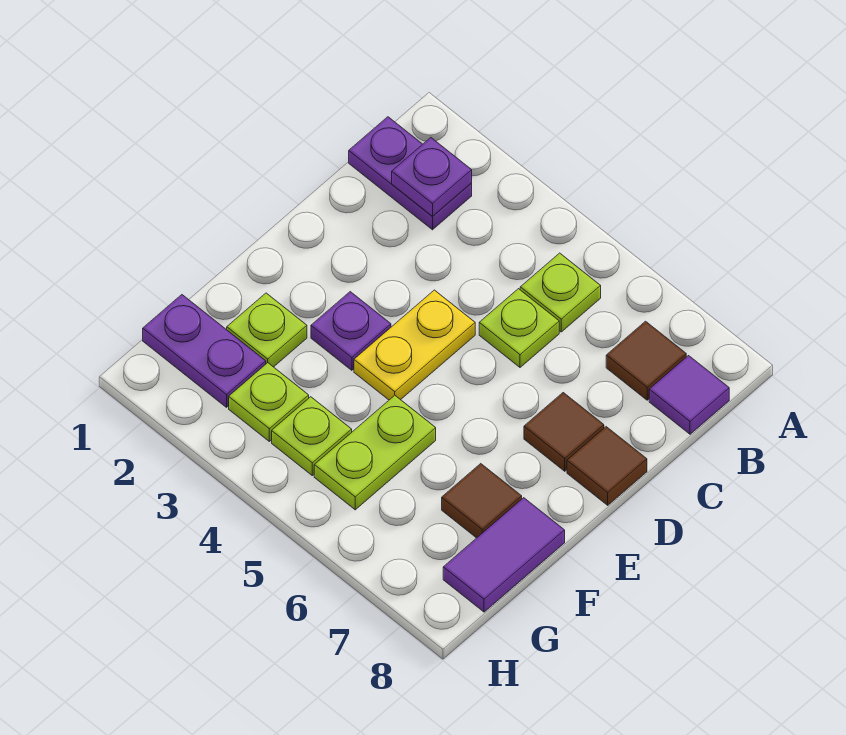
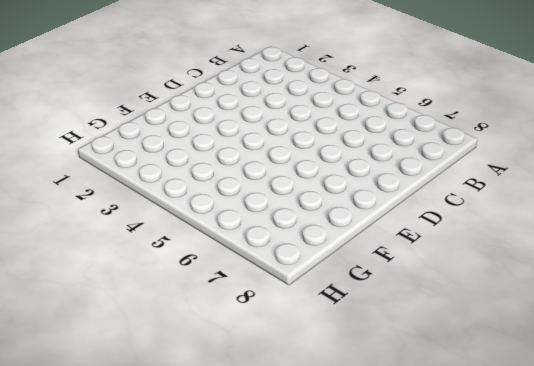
none -> purple plate B1:B2 level 1
none -> lime plate B5 level 1
none -> brown tile B7 level 1

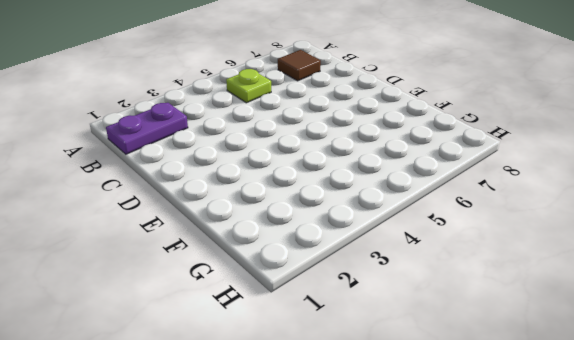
none -> purple tile B8 level 1
none -> lime plate C5 level 1
none -> yellow plate D4:E4 level 1

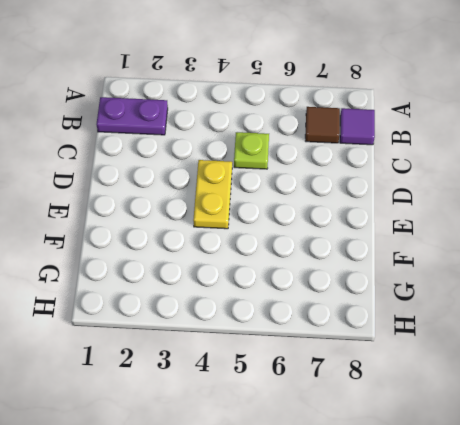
none -> lime plate B5 level 1
none -> brown tile D7 level 1
none -> brown tile D8 level 1

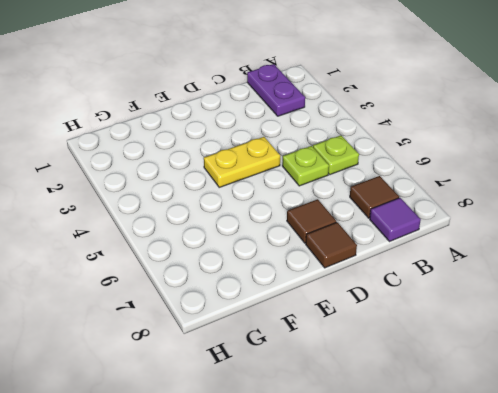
none -> purple plate E3 level 1
none -> lime plate F2 level 1
none -> lime plate F5:G5 level 1

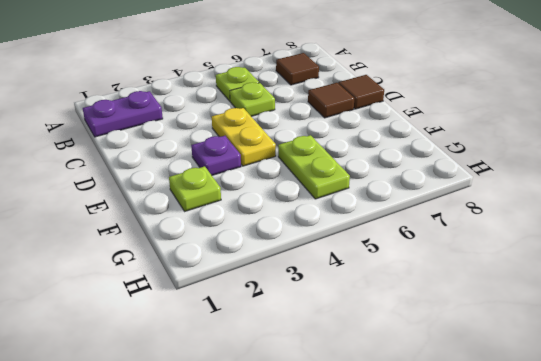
none -> purple tile B8 level 1
none -> brown tile F7 level 1
none -> purple tile F8:G8 level 1

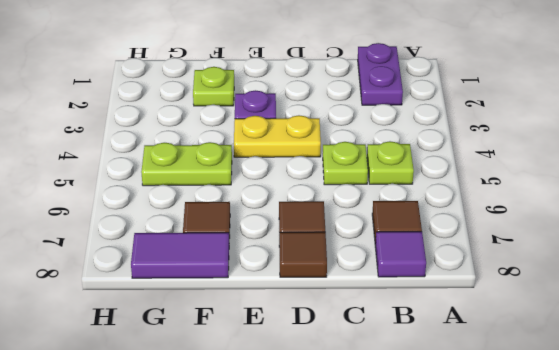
none -> purple plate G1:G2 level 1
none -> lime plate G3 level 1
none -> lime plate G4 level 1

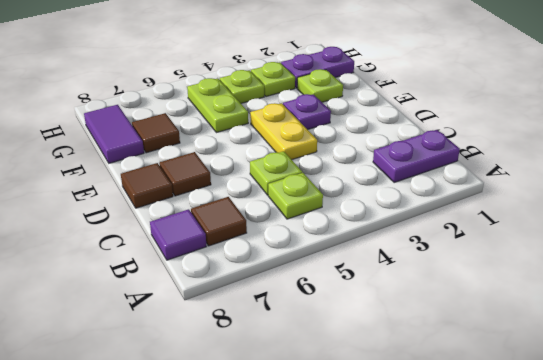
none -> purple plate B2 level 2

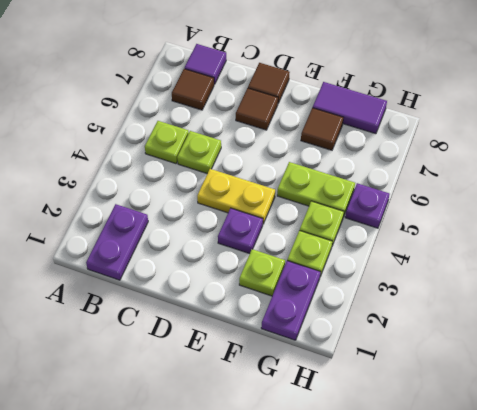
purple plate H5 level 1 -> purple plate B2 level 2

